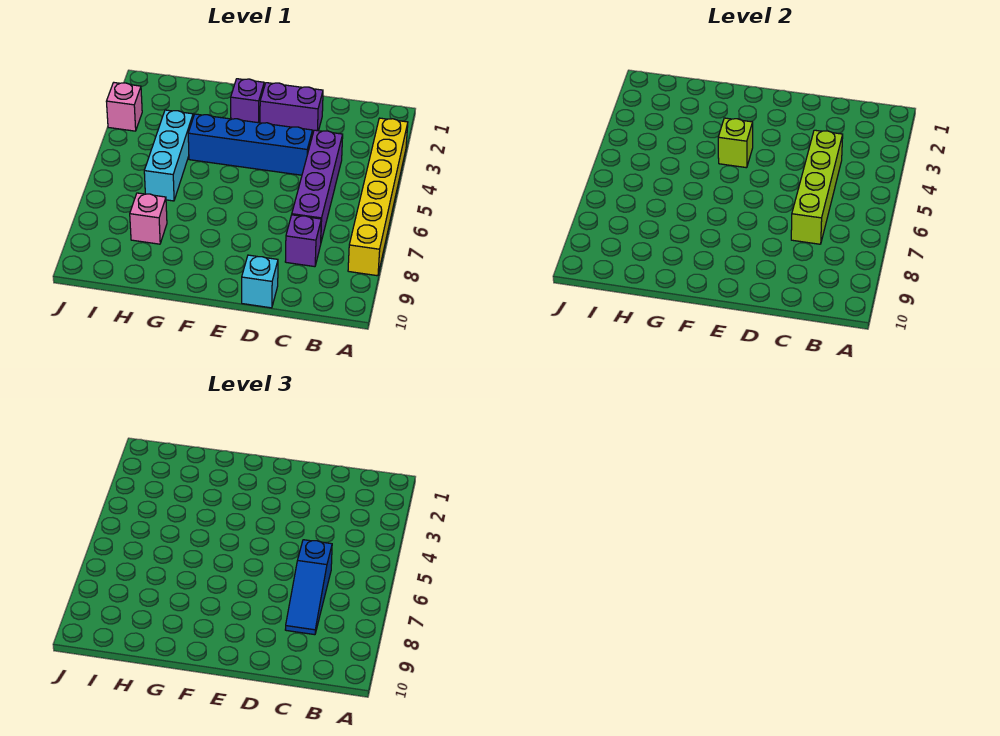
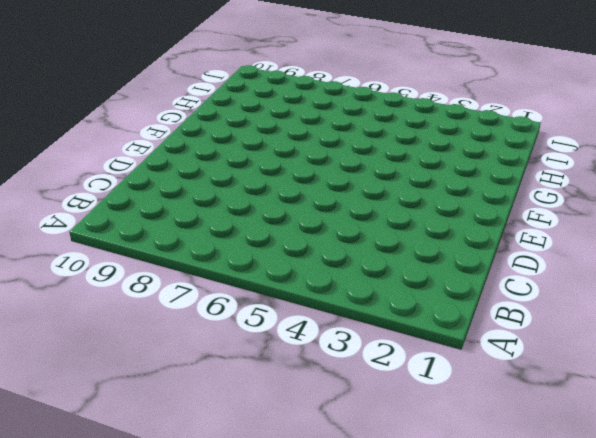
none -> yellow brick A3:A8 level 1
none -> purple brick C4:C7 level 1
none -> purple brick C8 level 1

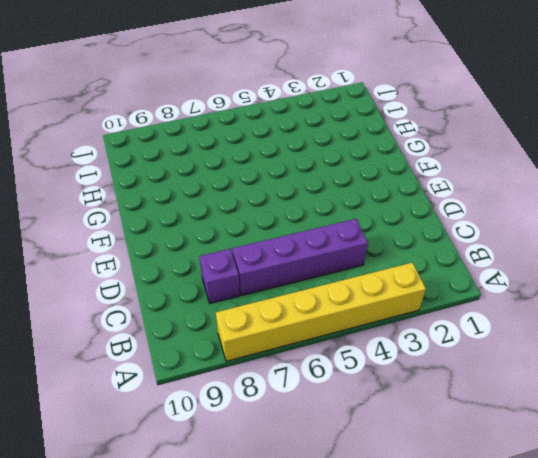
none -> purple brick D2:E2 level 1
none -> blue brick D4:G4 level 1
none -> cyan brick D10 level 1

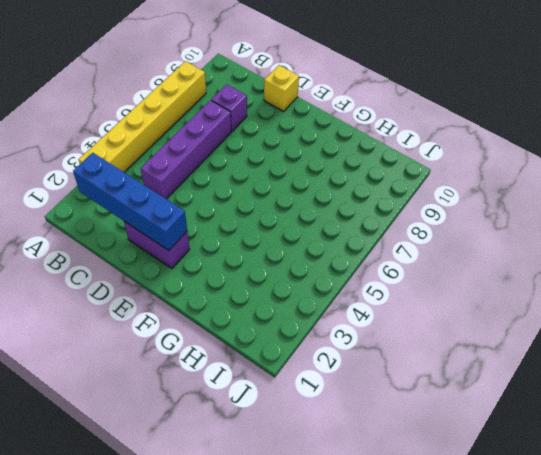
blue brick B2:E2 level 2 -> blue brick D4:G4 level 1
yellow brick D10 level 1 -> cyan brick D10 level 1
none -> purple brick F2 level 1
none -> cyan brick H4:H6 level 1
none -> pink brick H8 level 1

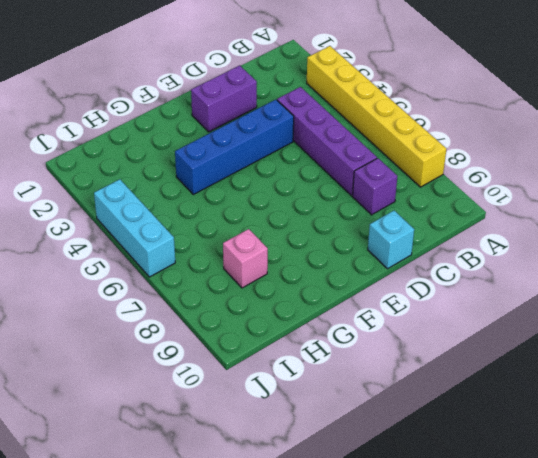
cyan brick J4:J6 level 1 -> cyan brick H4:H6 level 1
none -> purple brick F2 level 1
none -> pink brick J3 level 1
none -> lime brick C4:C7 level 2

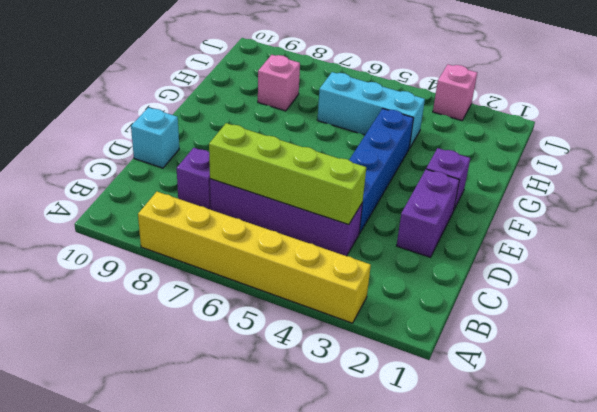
none -> lime brick F4 level 2
none -> blue slope C6:C8 level 3 top 6

